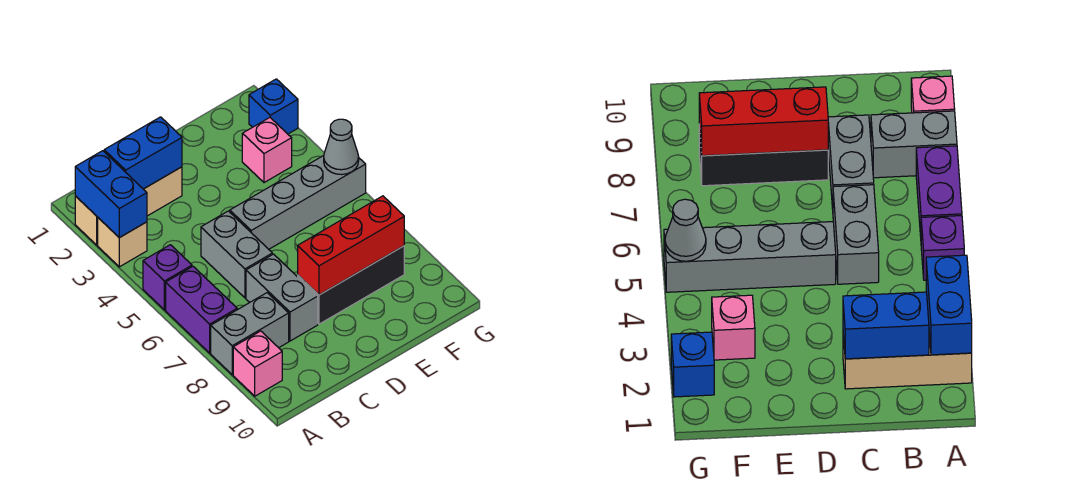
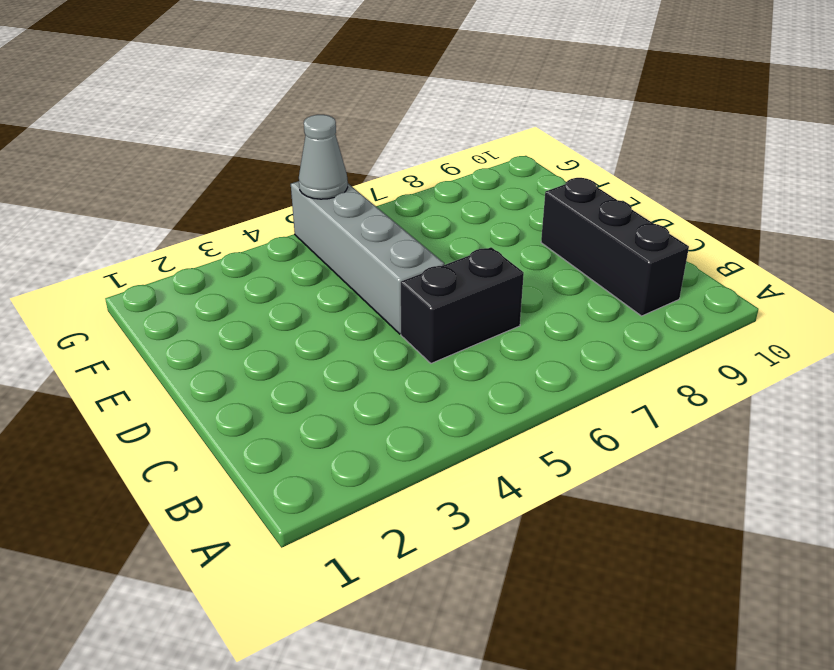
black brick B9:D9 level 1 -> black brick D8:F8 level 1
black brick C5:C6 level 1 -> grey brick C5:C6 level 1
none -> tan brick A2:C2 level 1
none -> tan brick A3 level 1
none -> purple brick A5 level 1

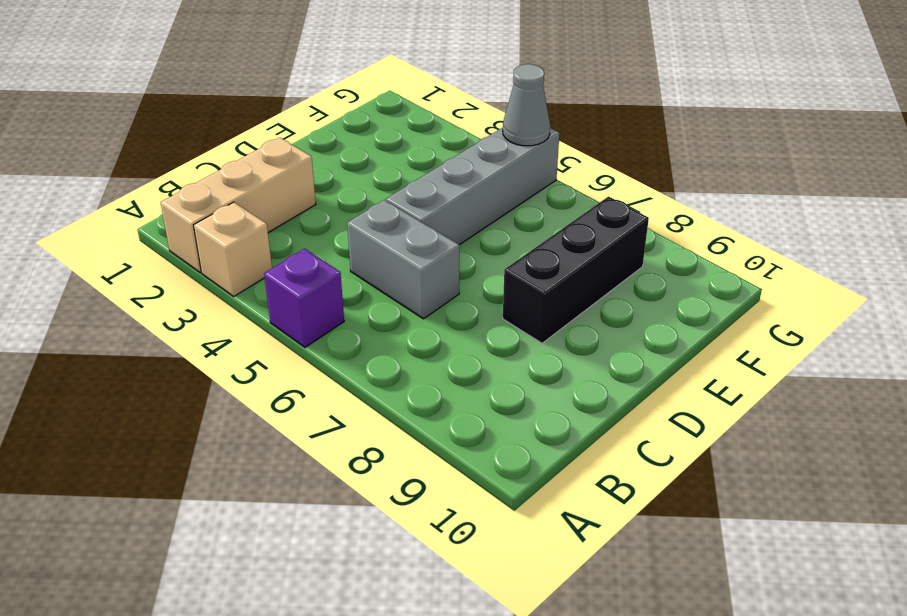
none -> purple brick A6:A7 level 1
none -> grey brick A8:B8 level 1
none -> pink brick A9 level 1

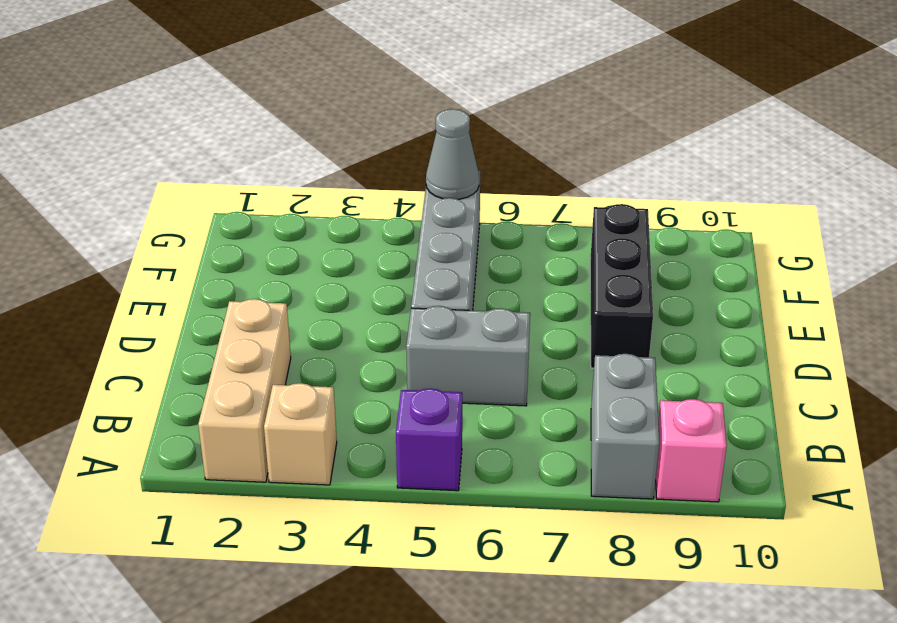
none -> purple brick A6:A7 level 1
none -> grey brick C7:C8 level 1
none -> pink brick F3 level 1

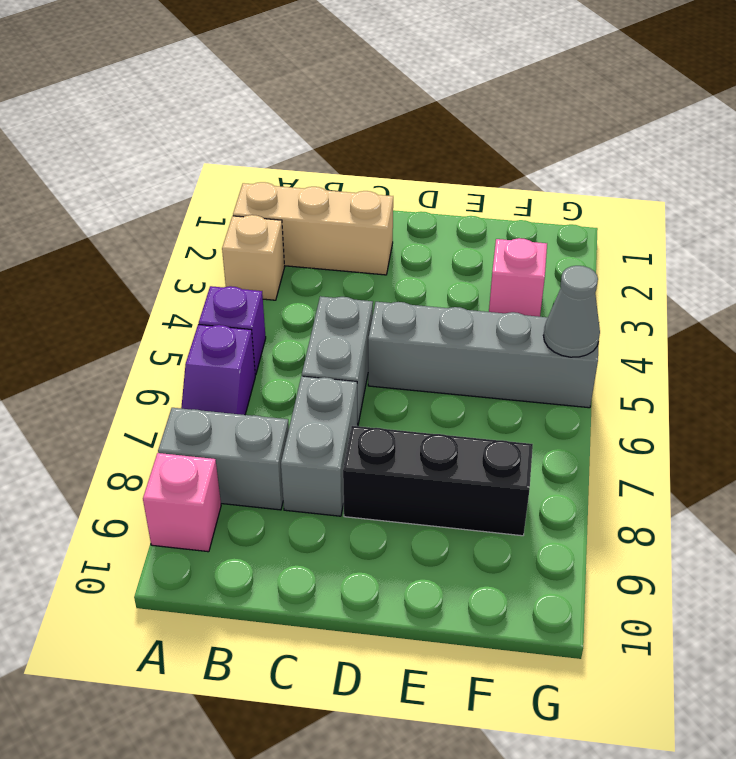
purple slope A6:A7 level 1 top 6 -> purple brick A6:A7 level 1
none -> blue brick G2 level 1
none -> blue brick A2:A3 level 2
none -> blue brick B2:C2 level 2

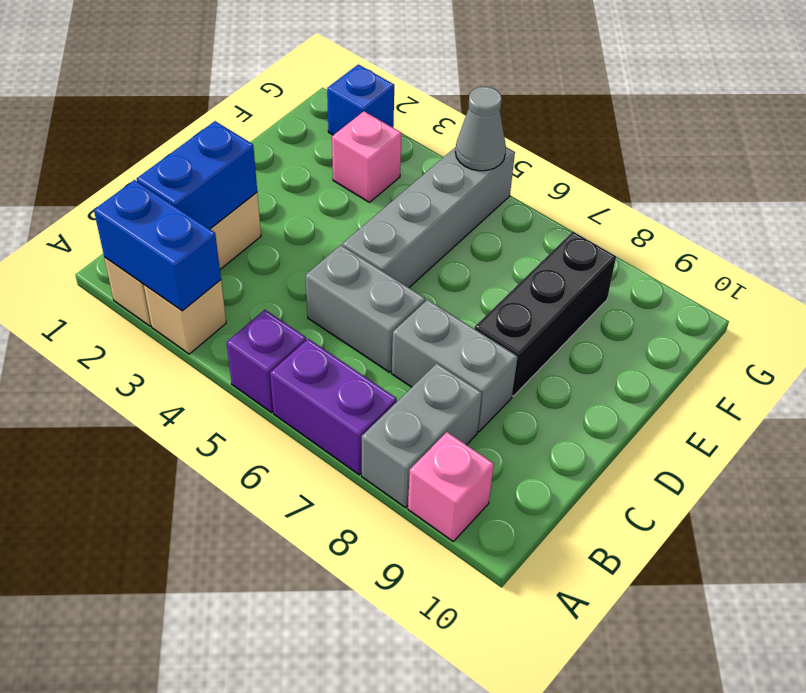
none -> red brick D8:F8 level 2

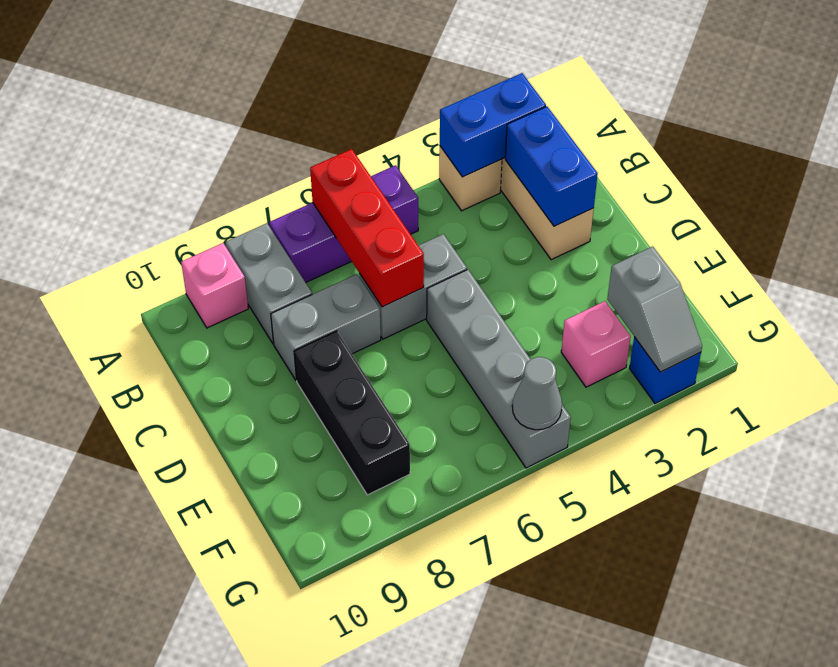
red brick A6:C6 level 2 -> red brick D8:F8 level 2
grey slope F2:G2 level 2 top F -> none

